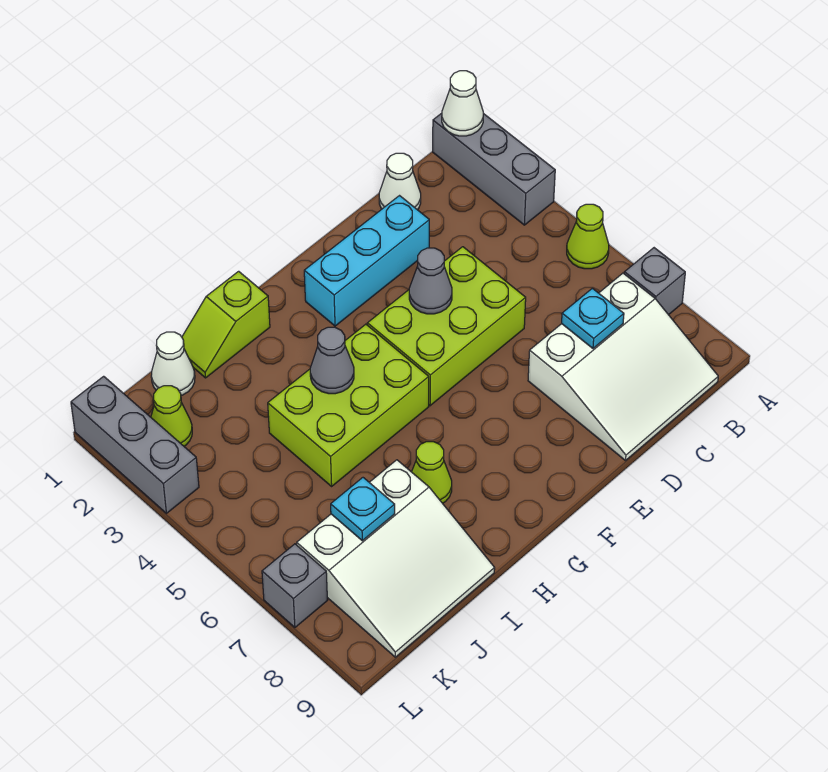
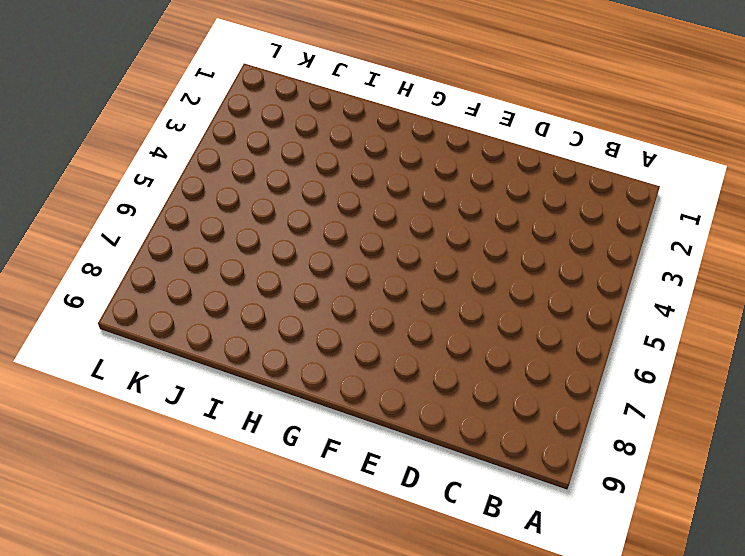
none -> grey brick A1:A3 level 1
none -> lime cone A5 level 1
none -> grey brick A7 level 1

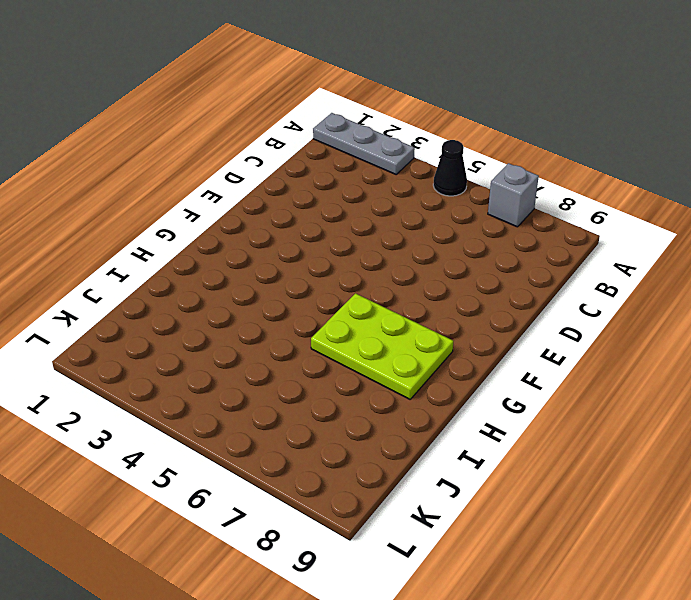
grey plate A1:A3 level 1 -> grey brick A1:A3 level 1
black cone A5 level 1 -> lime cone A5 level 1
lime plate G6:H8 level 1 -> lime cone H7 level 1
none -> white slope B7:D9 level 1 top 7
none -> white cone C1 level 1
none -> cyan brick D2:F2 level 1

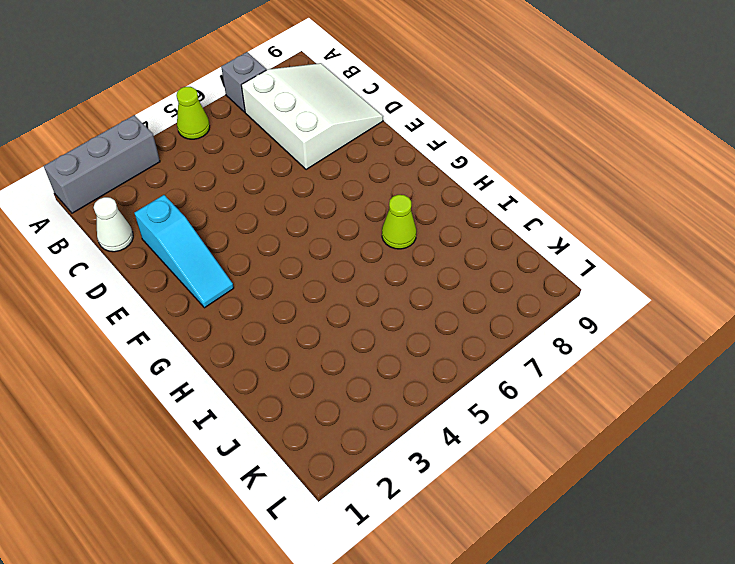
cyan slope D2:F2 level 1 top D -> cyan brick D2:F2 level 1
none -> lime brick D4:F5 level 1
none -> lime brick G4:I5 level 1
none -> lime slope H1:I1 level 1 top H

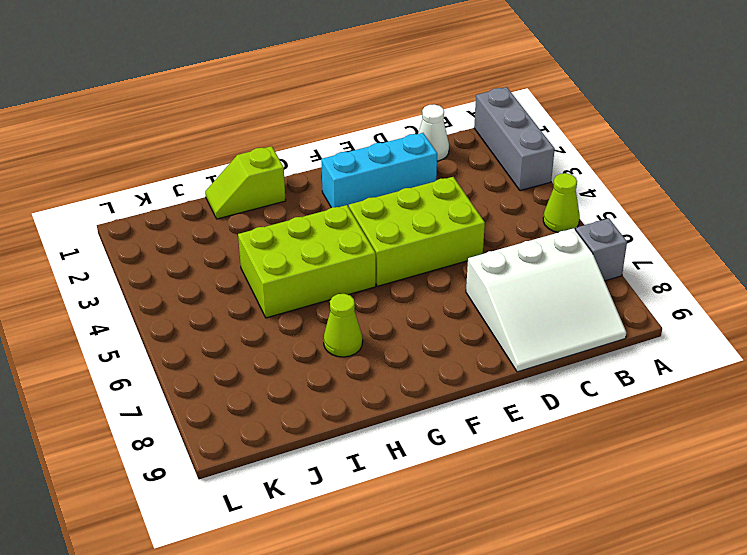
none -> white slope I7:K9 level 1 top 7
none -> white cone J1 level 1
none -> lime cone K2 level 1

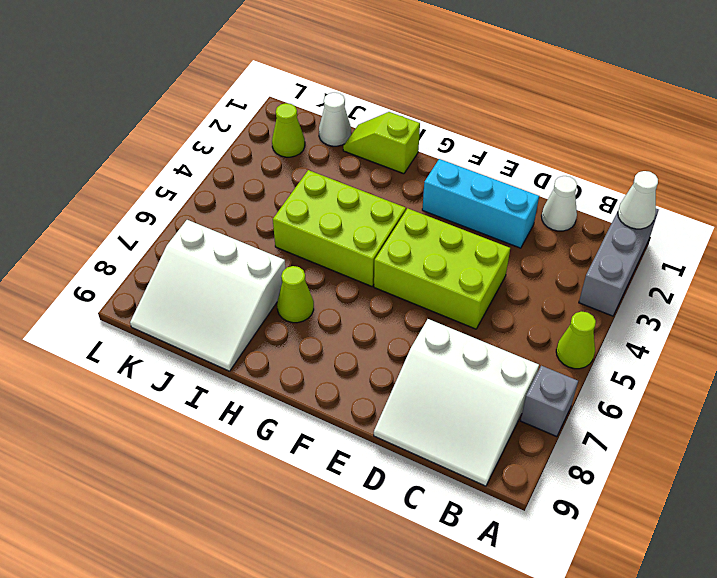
none -> grey brick L1:L3 level 1
none -> grey brick L7 level 1
none -> cyan plate C7 level 2

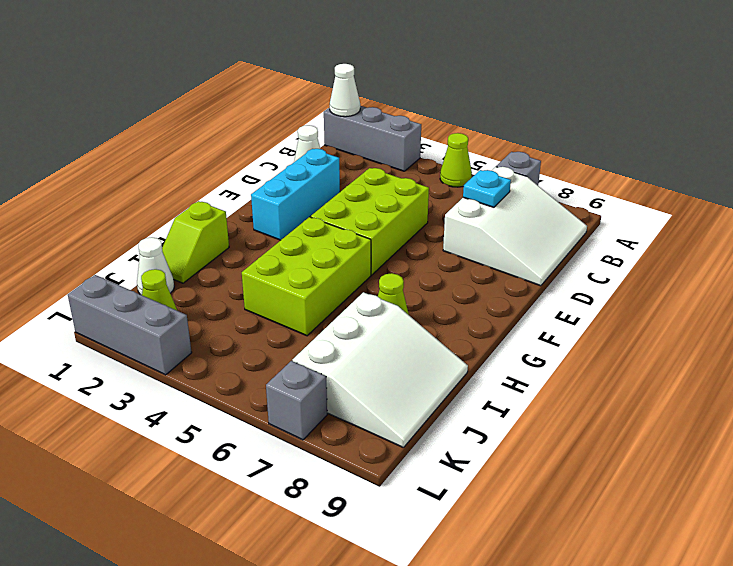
none -> grey cone E4 level 2
none -> grey cone H4 level 2
none -> cyan plate J7 level 2

